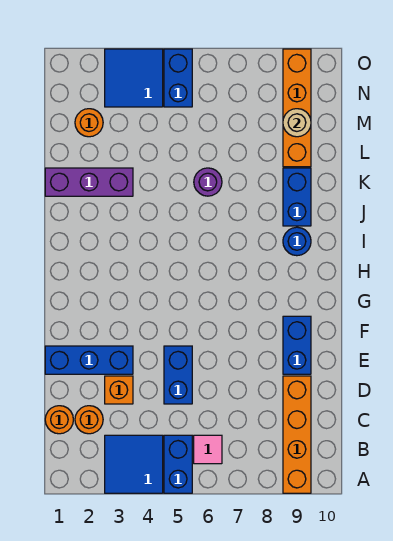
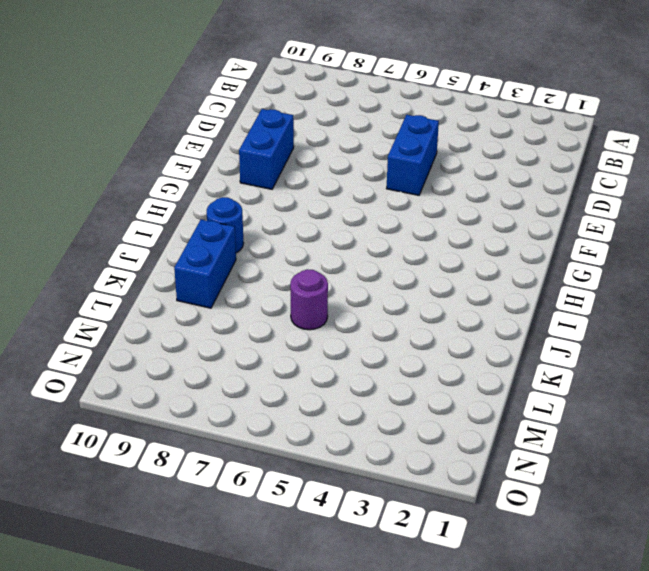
none -> blue tile A3:B4 level 1
none -> blue brick A5:B5 level 1
none -> orange brick A9:D9 level 1

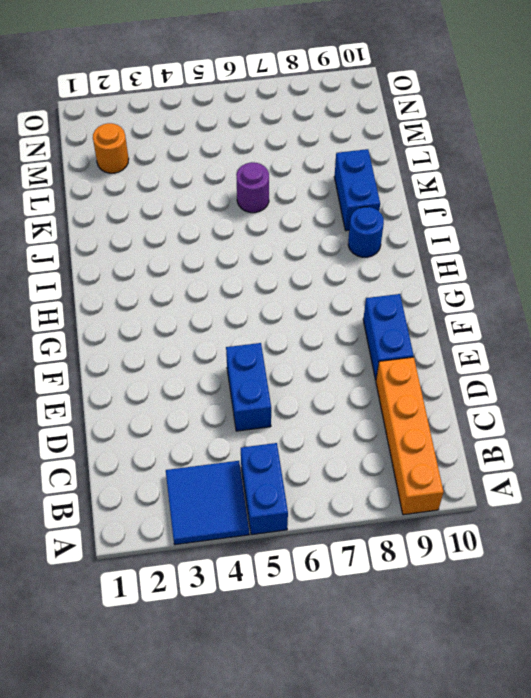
none -> pink tile B6 level 1
none -> orange round brick C1 level 1
none -> orange round brick C2 level 1

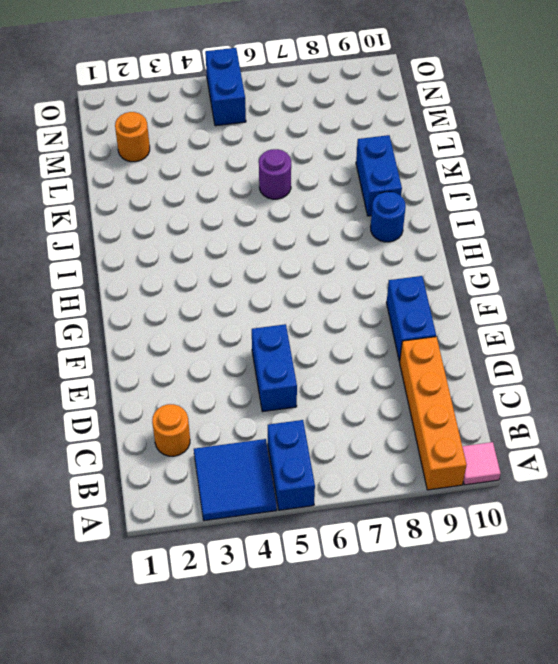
pink tile A10 level 1 -> pink tile B6 level 1
none -> orange round brick C1 level 1
none -> orange brick D3 level 1
none -> blue brick E1:E3 level 1

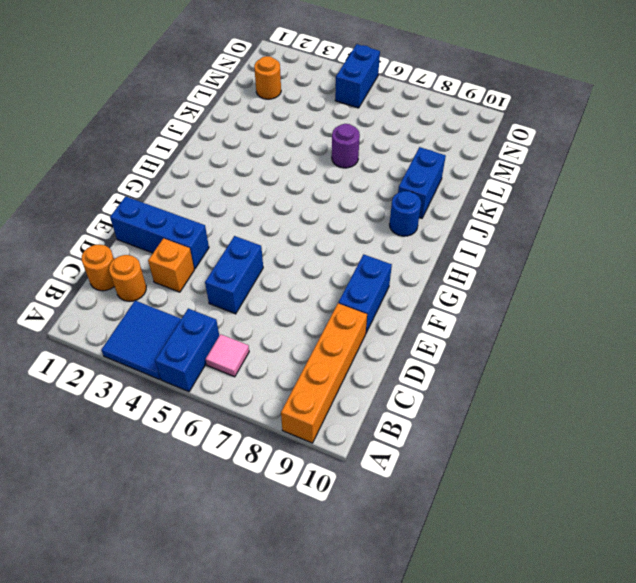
none -> purple brick K1:K3 level 1
none -> orange brick L9:O9 level 1
none -> blue tile N3:O4 level 1

